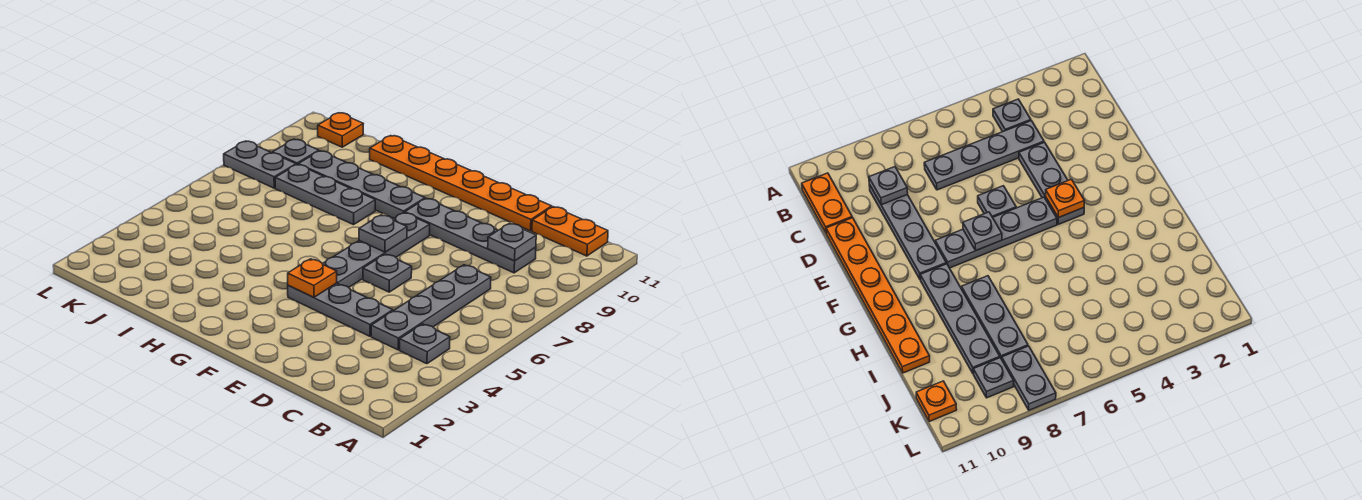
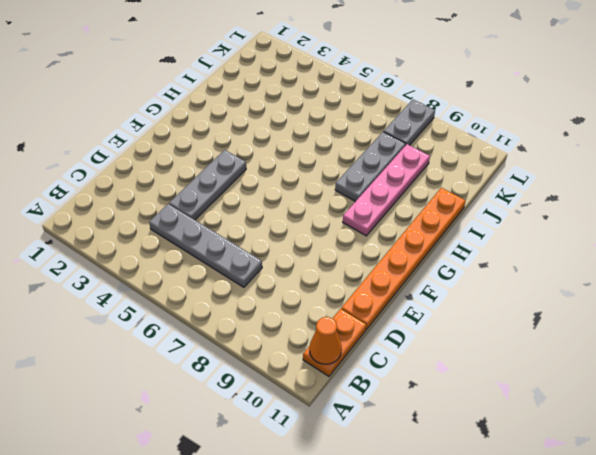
orange cone B11 level 2 -> none
pink plate G9:J9 level 1 -> grey plate G9:J9 level 1
none -> grey plate B4 level 1
none -> grey plate C9:F9 level 1
none -> grey plate E6 level 1

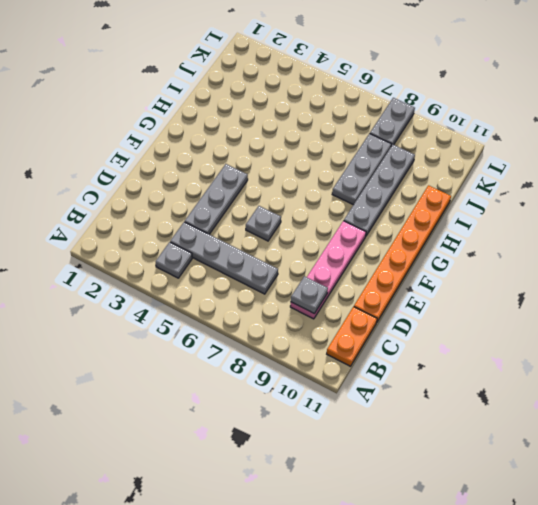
pink plate C9:F9 level 1 -> grey plate C9:F9 level 1
none -> grey plate F5:F8 level 1
none -> grey plate K9 level 1
none -> orange plate K11 level 1

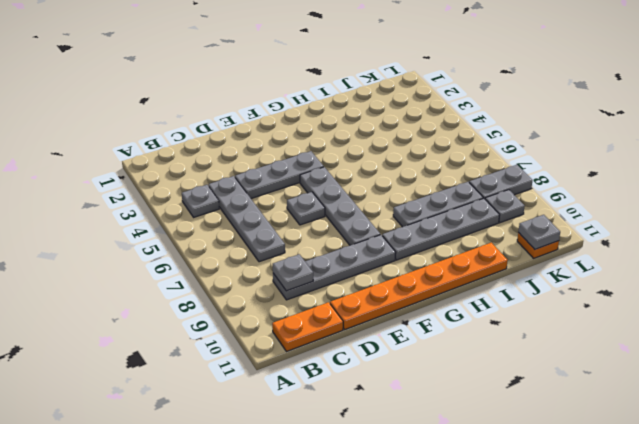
grey plate K11 level 2 -> grey plate F7 level 2
none -> orange plate F4 level 2

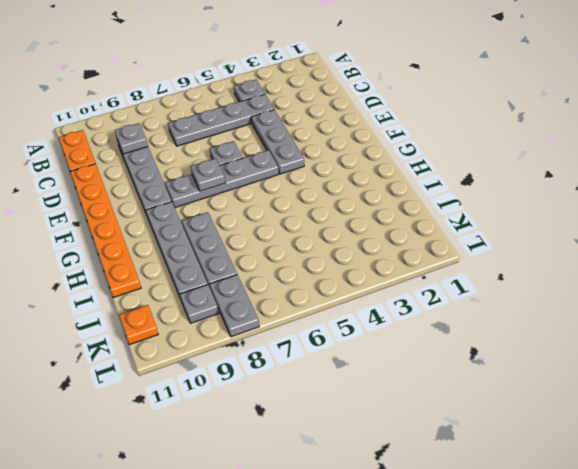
none -> orange plate F4 level 2

